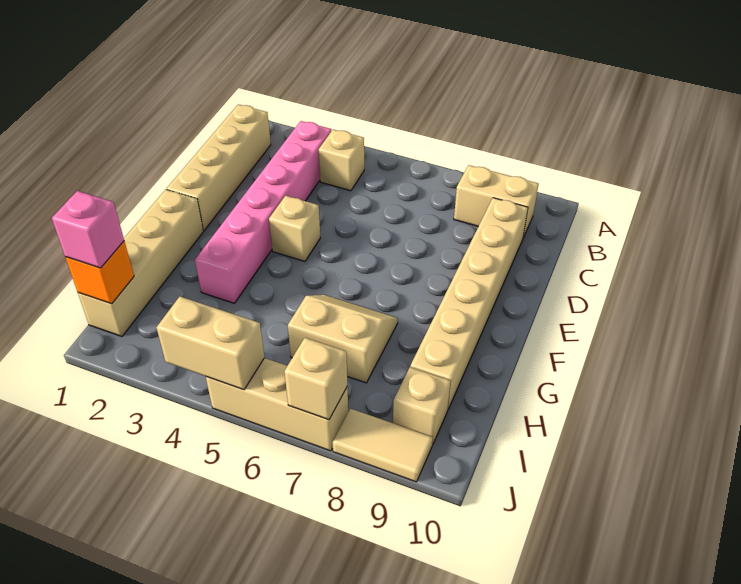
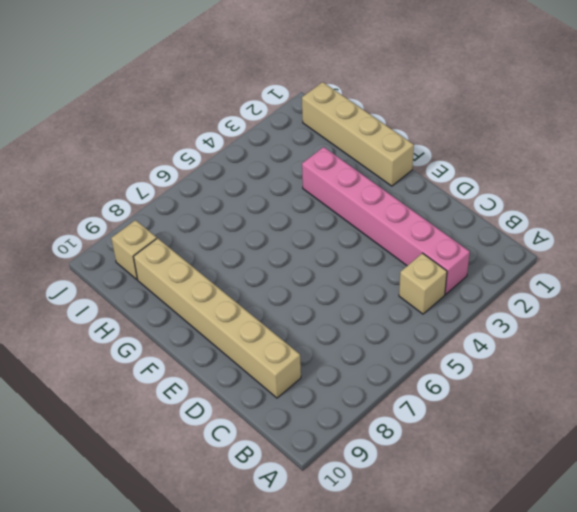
none -> tan brick B1:E1 level 1
none -> tan brick B8:B9 level 1
none -> tan brick E4 level 1

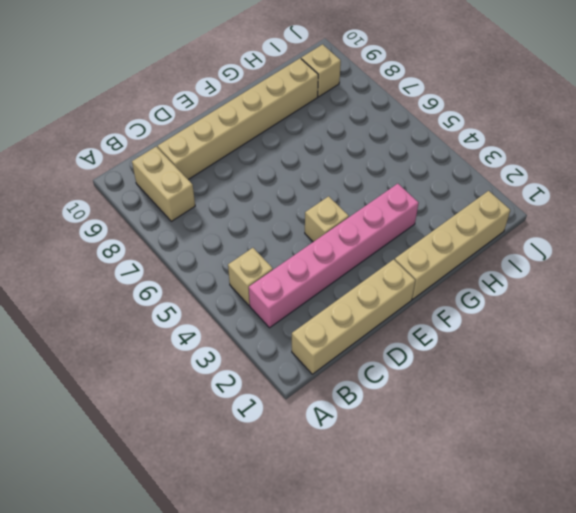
none -> tan slope G6:H7 level 1 top H
none -> tan brick J5:J7 level 1
none -> tan tile J8:J9 level 1

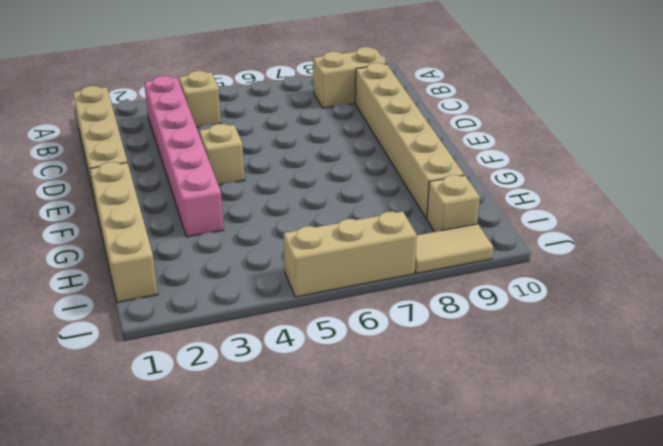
none -> tan slope G6:H7 level 1 top H
none -> orange brick I1 level 2
none -> tan brick J4:J5 level 2

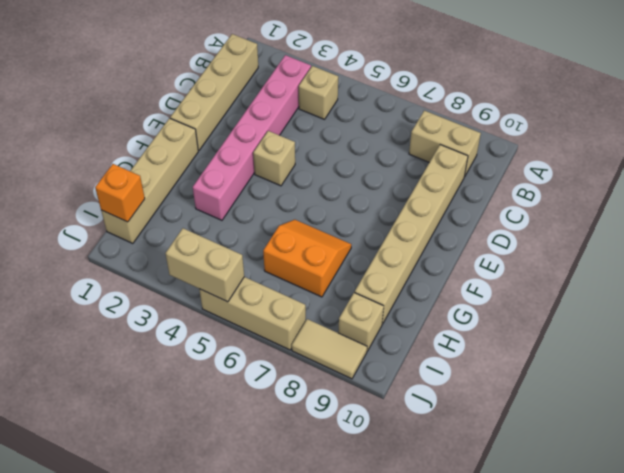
orange slope G6:H7 level 1 top H -> tan slope G6:H7 level 1 top H
none -> tan brick J7 level 2
none -> pink brick I1 level 3

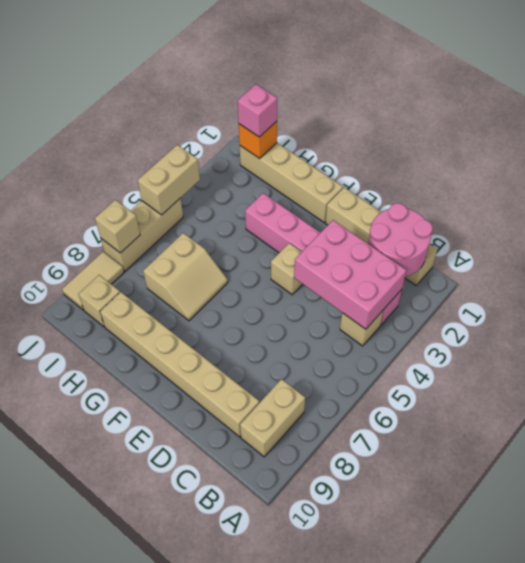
pink round brick B1:C2 level 2 -> none
pink brick B3:D4 level 2 -> none

